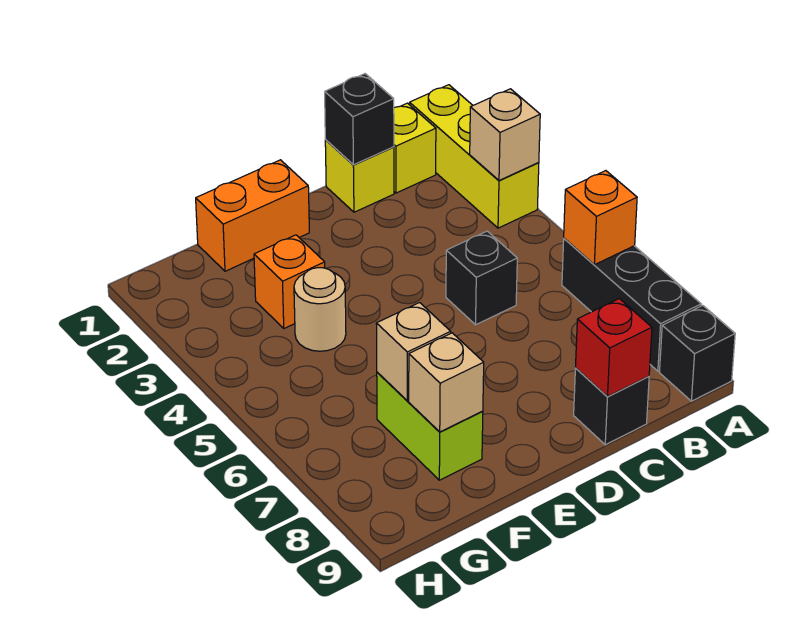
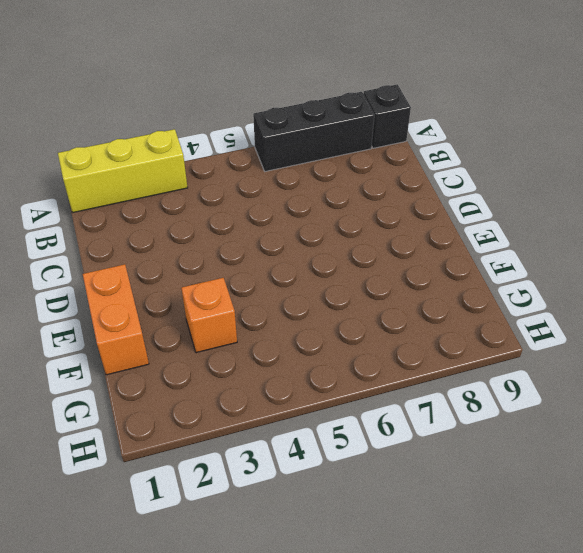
none -> yellow brick B1 level 1
none -> yellow brick C1 level 1
none -> black brick C5 level 1

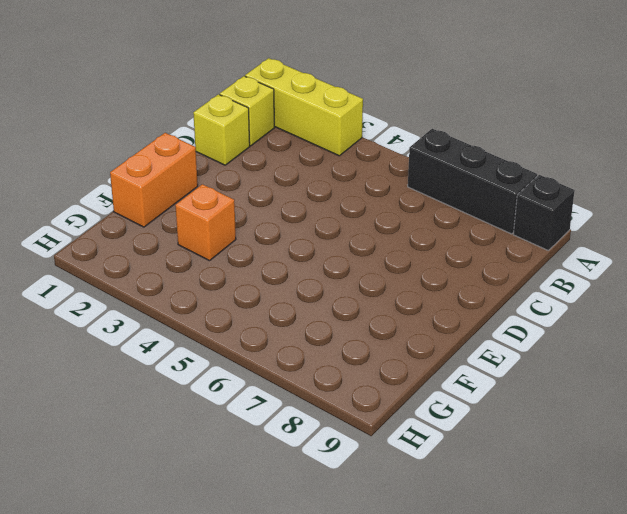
none -> black brick C5 level 1
none -> black brick C9 level 1
none -> tan round brick F4 level 1

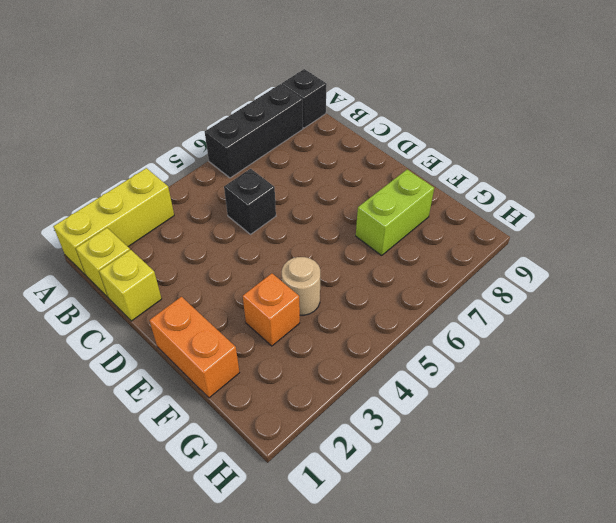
none -> black brick C9 level 1
none -> tan brick A3 level 2
none -> orange brick A6 level 2

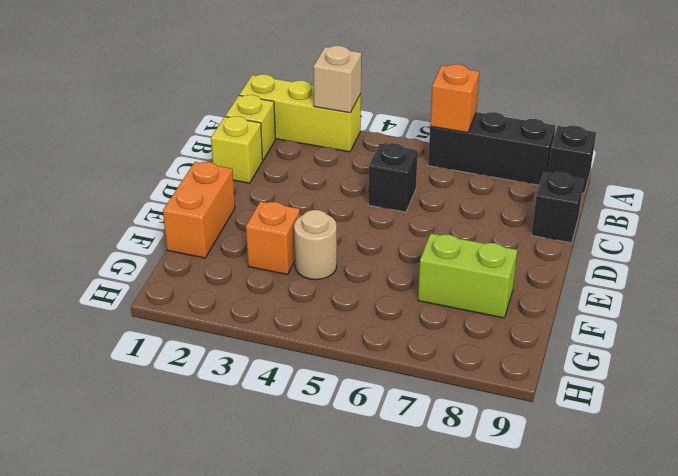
none -> black brick C1 level 2
none -> red brick C9 level 2
none -> tan brick F7 level 2

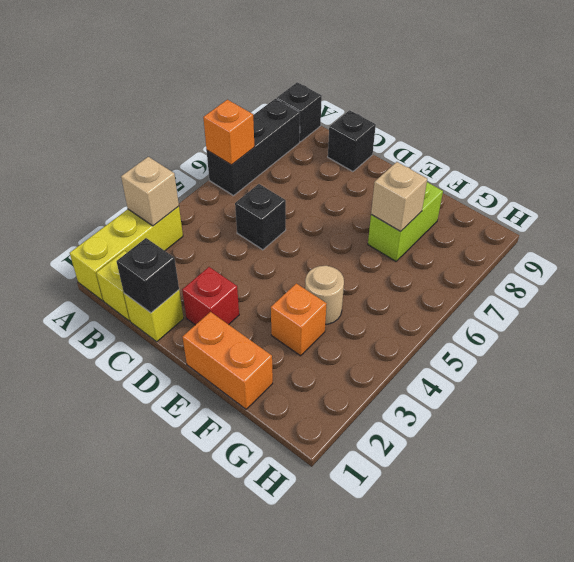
red brick D2 level 1 -> red brick C9 level 2
none -> tan brick F8 level 2

